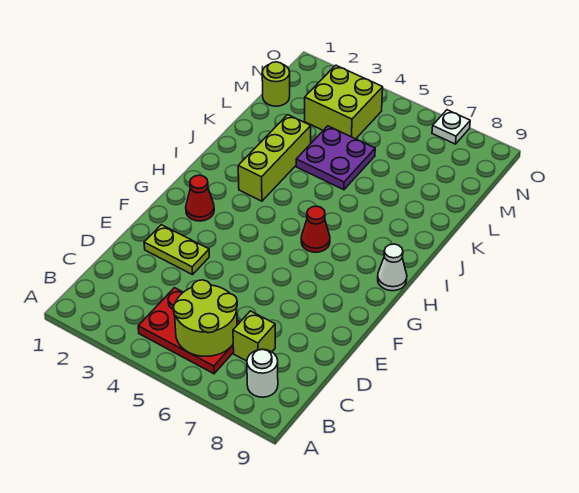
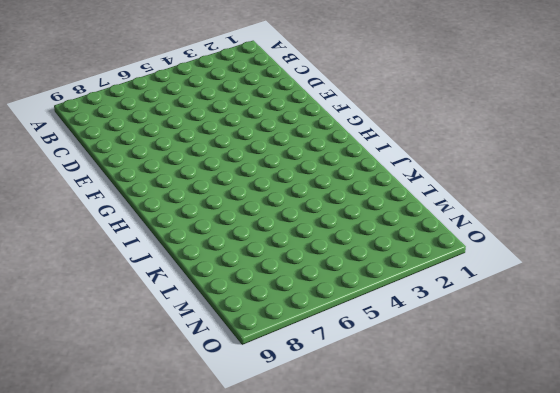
none -> red plate B4:C6 level 1
none -> white round brick B8 level 1
none -> lime brick C7 level 1

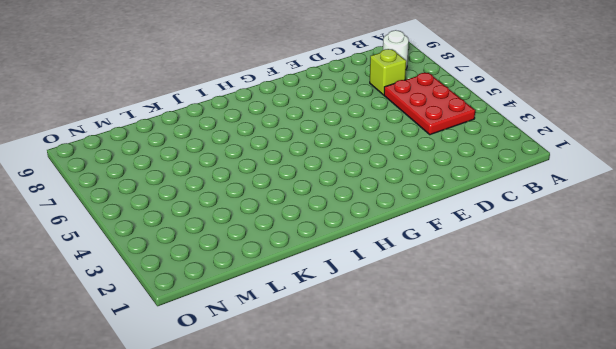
none -> lime plate E2:E3 level 1
none -> red cone G2 level 1
none -> red cone H6 level 1

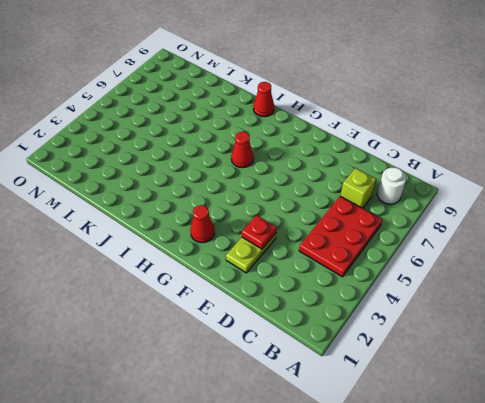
red plate E3 level 2 -> none
red cone I9 level 1 -> none
none -> white cone H9 level 1
none -> lime brick I3:K3 level 1
none -> purple plate K4:L5 level 1

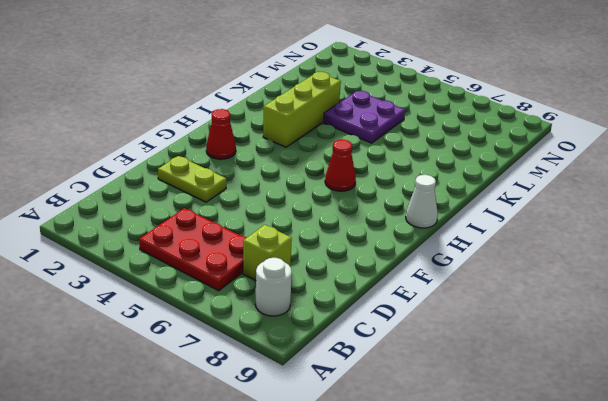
none -> lime round brick M1 level 1
none -> lime brick M3:N4 level 1
none -> white plate O7 level 1

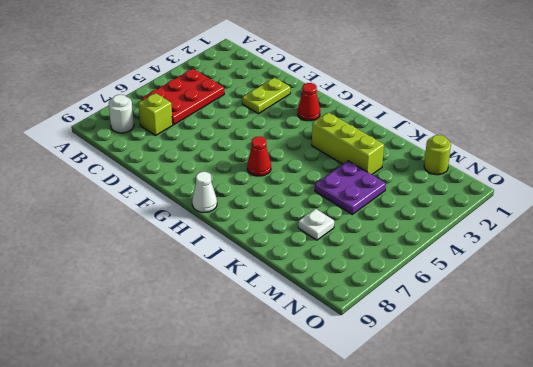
white plate L7 level 1 -> white plate O7 level 1
none -> lime brick M3:N4 level 1
none -> lime round brick B5:C6 level 2

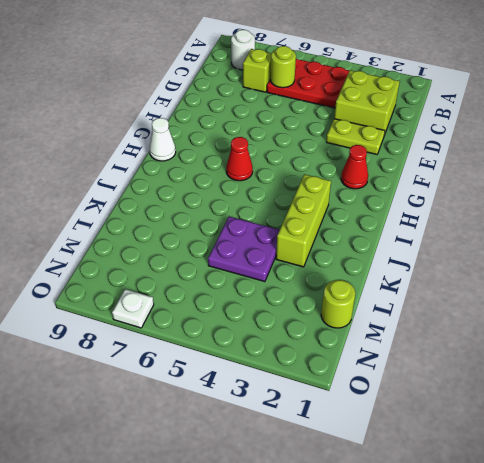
lime brick C2:D3 level 1 -> lime brick M3:N4 level 1
lime round brick C6 level 2 -> lime round brick B5:C6 level 2

